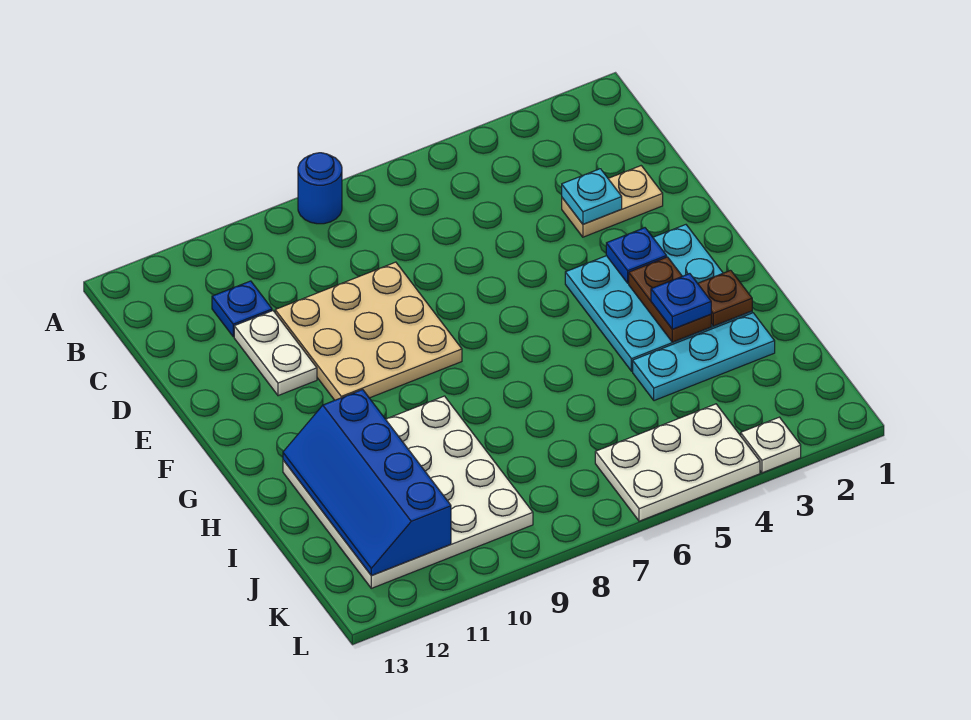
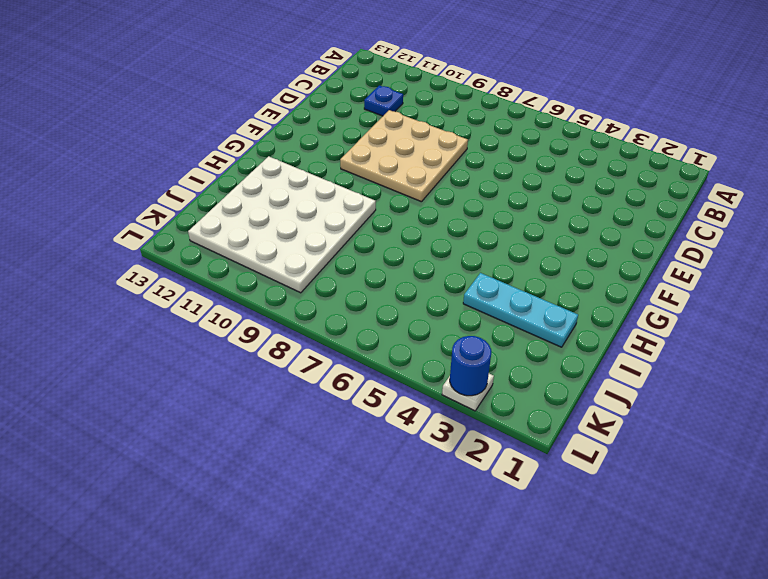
blue round brick L3 level 2 -> blue round brick A8 level 1
none -> tan plate D2:D3 level 1
none -> white plate D11:E11 level 1
none -> cyan plate F2:H4 level 1

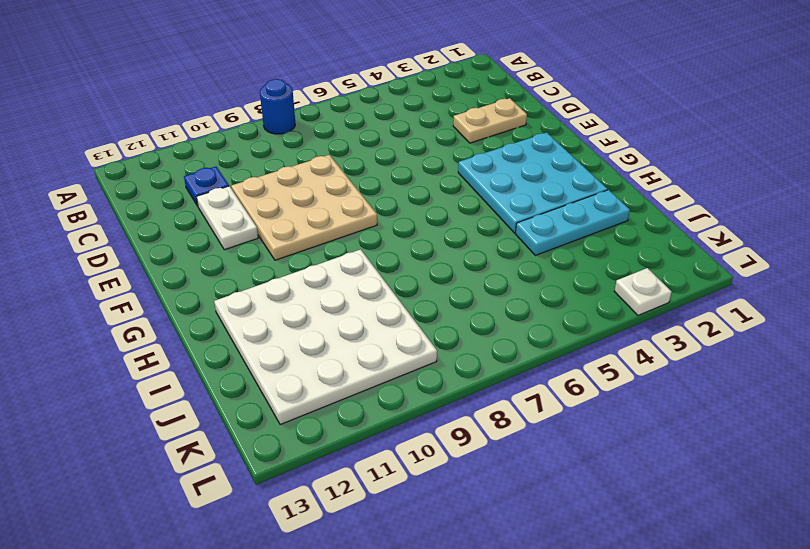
none -> white plate K4:L6 level 1
none -> cyan plate D3 level 2
none -> blue plate F3 level 2

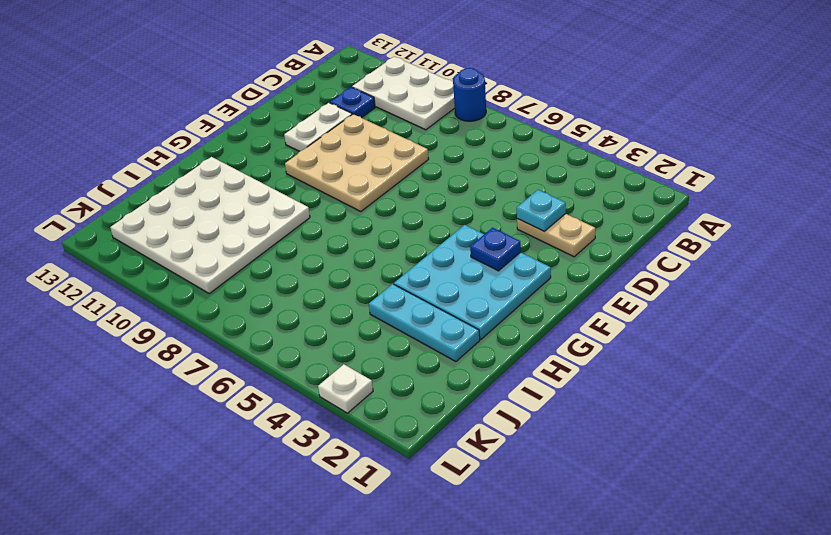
white plate A9:B11 level 1 -> white plate K4:L6 level 1
none -> brown plate G3:H3 level 2
none -> brown plate H2 level 2
none -> blue slope H11:K12 level 2 top 11

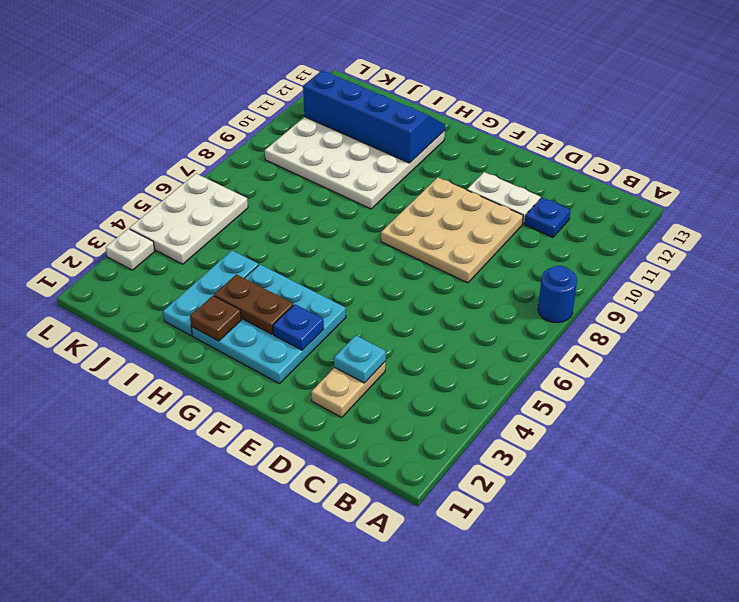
none -> blue plate H3 level 3

